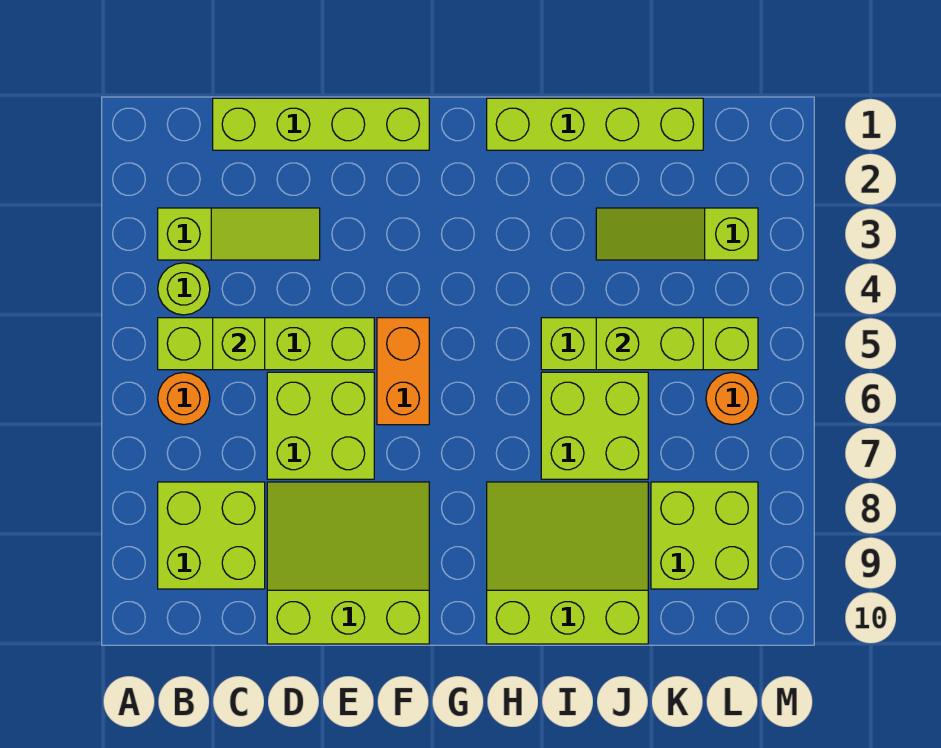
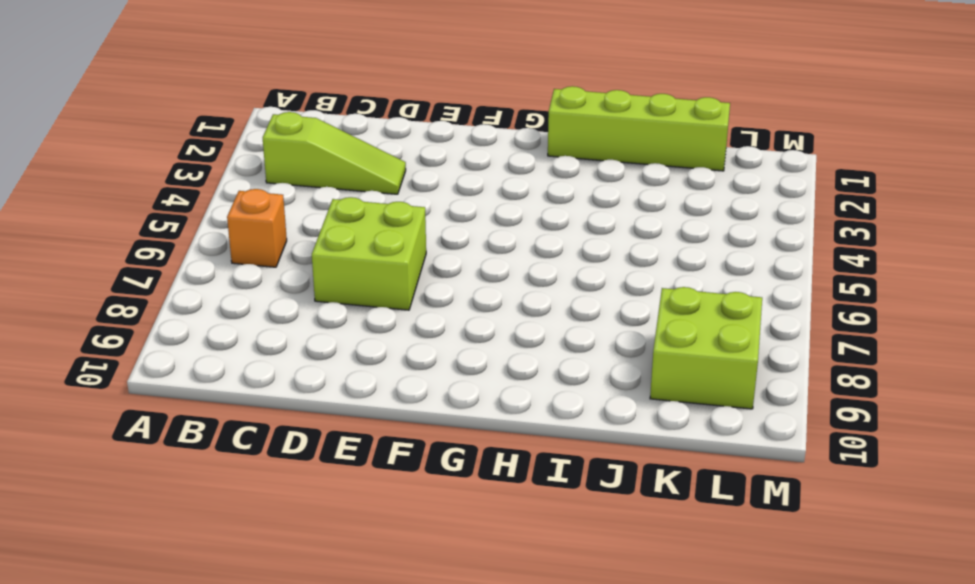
orange brick B6 level 1 -> orange round brick B6 level 1
none -> lime round brick B4 level 1
none -> lime brick B5:E5 level 1
none -> lime brick B8:C9 level 1

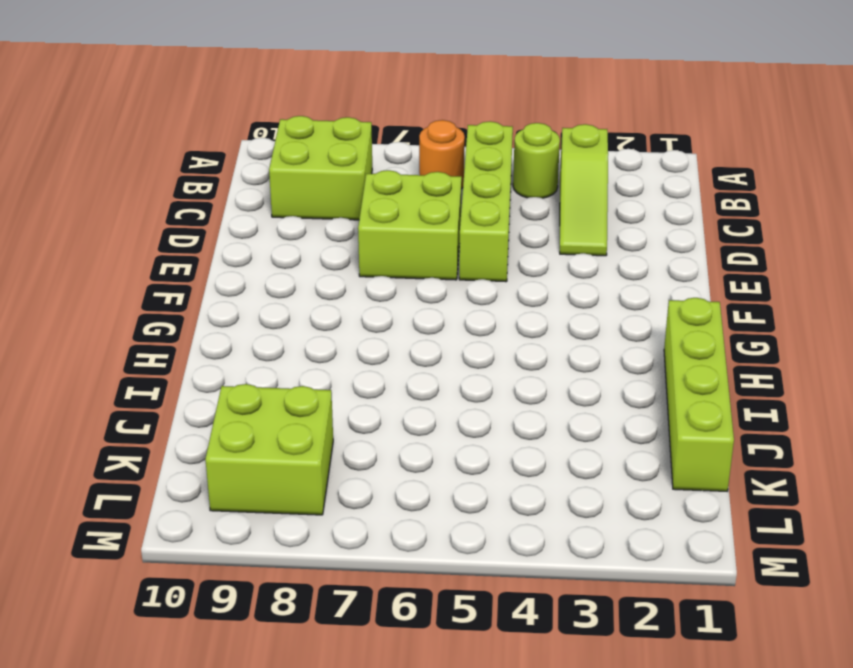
none -> lime brick C1:F1 level 1
none -> lime slope D8:F10 level 1 top 10
none -> orange brick F5:F6 level 1

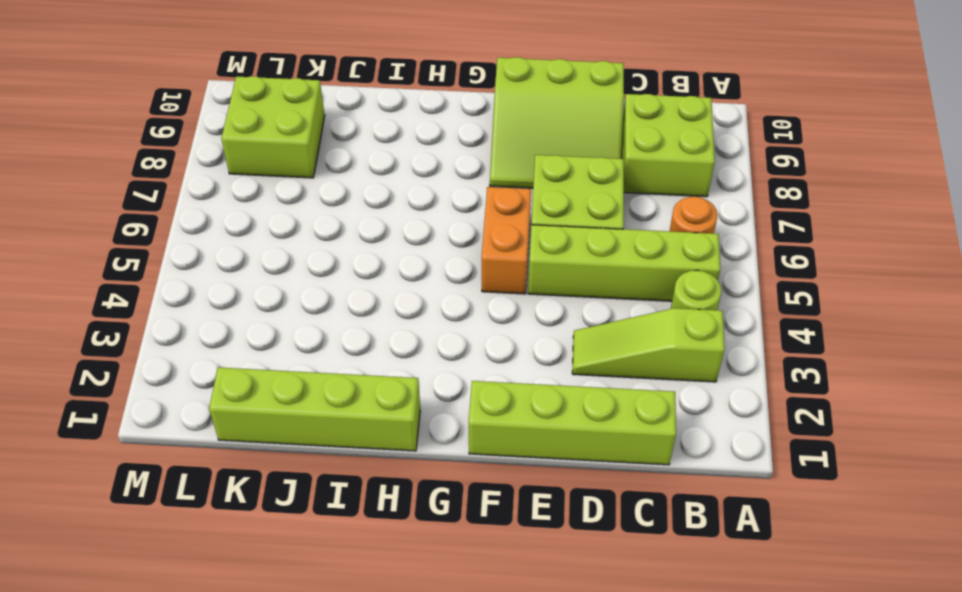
none -> lime slope H8:J10 level 1 top 10
none -> lime brick I5:L5 level 1
none -> lime brick I6:J7 level 1

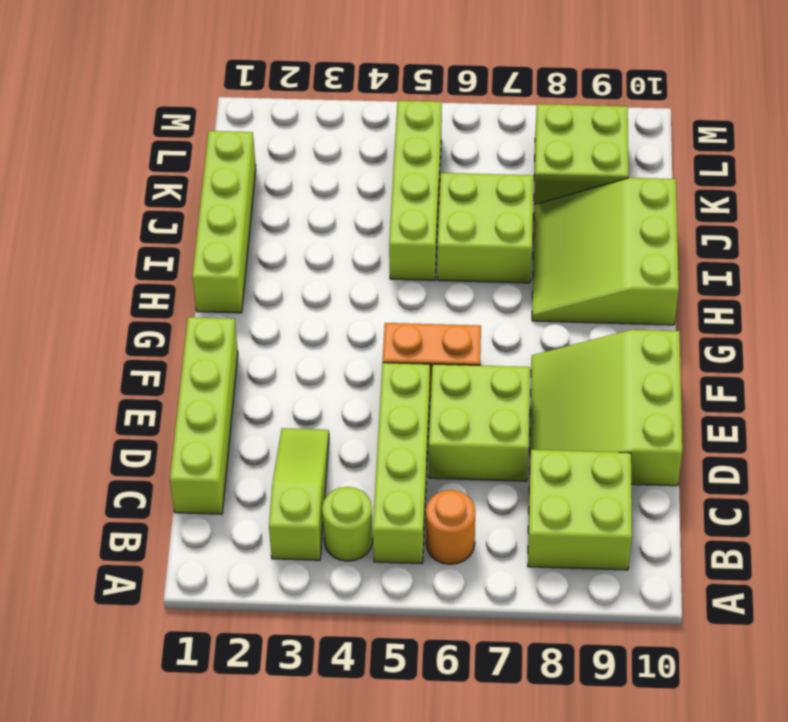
none -> lime slope J3:L3 level 1 top L
none -> orange round brick L6 level 1
none -> lime brick C5 level 2

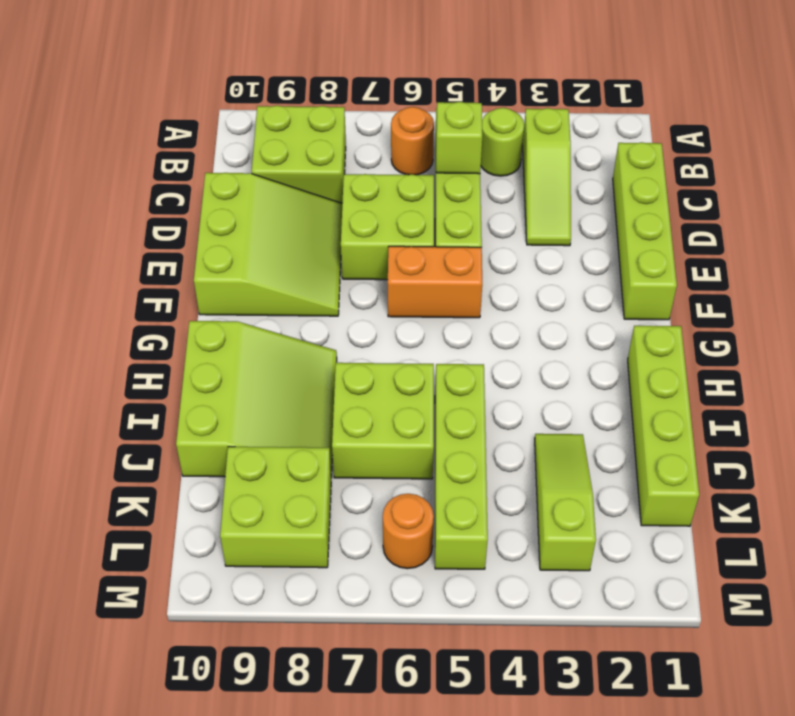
none -> lime brick J5:K5 level 2

